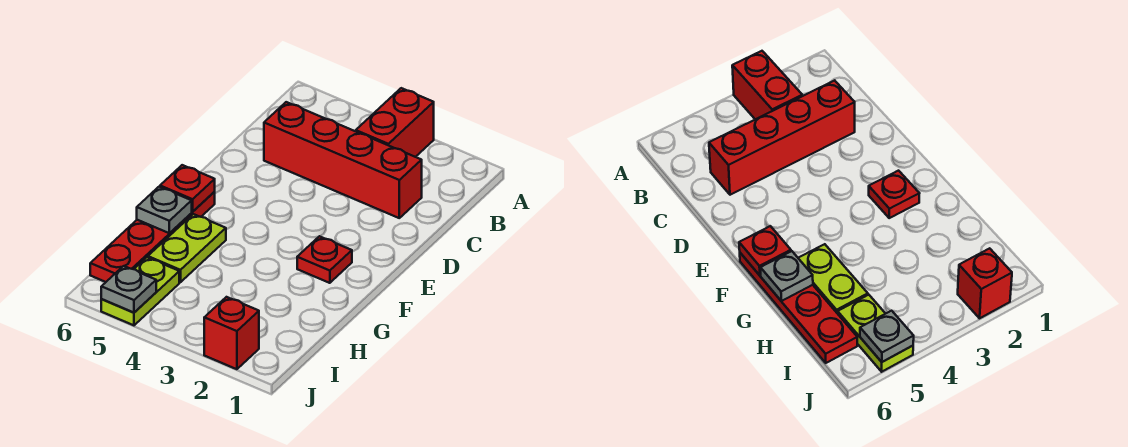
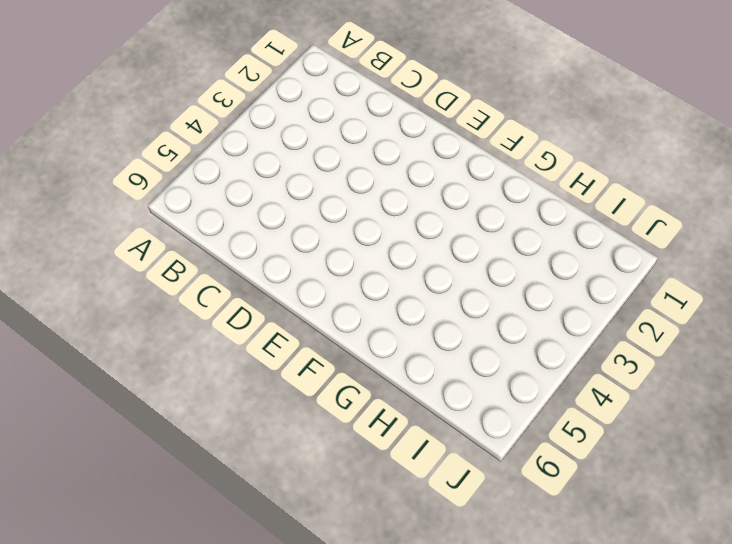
none -> red brick A3:B3 level 1
none -> red brick C2:C5 level 1

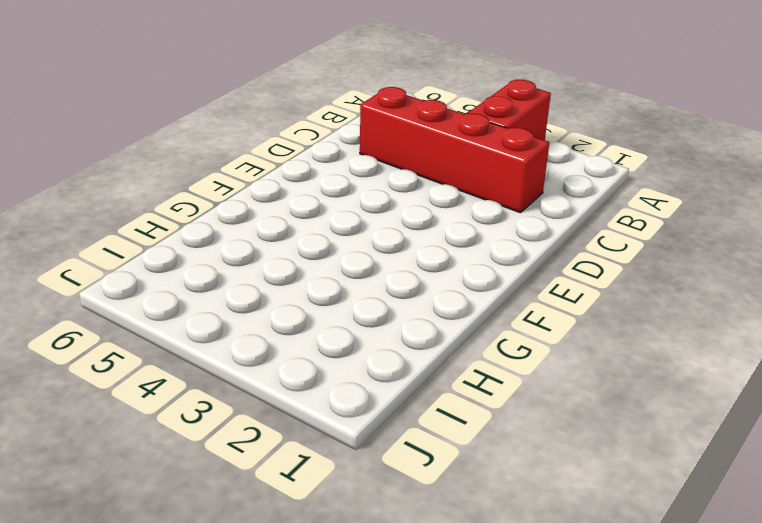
none -> red plate F2 level 1
none -> red plate F6:I6 level 1

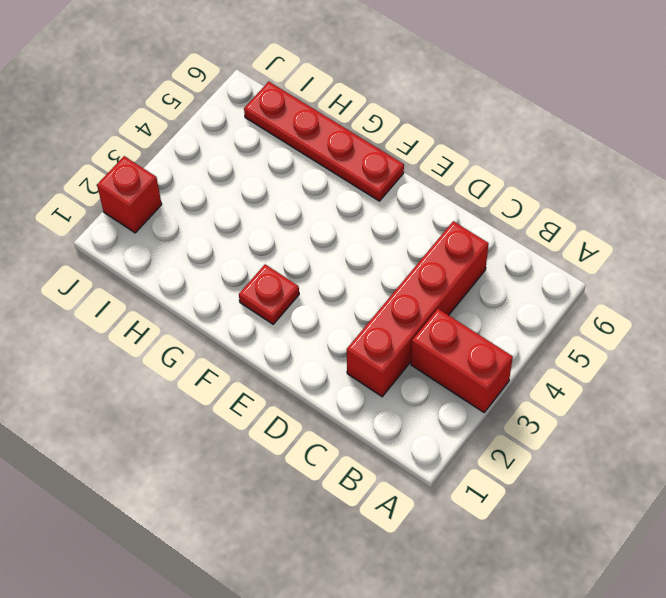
none -> lime plate G5:H5 level 1
none -> lime plate I5:J5 level 1

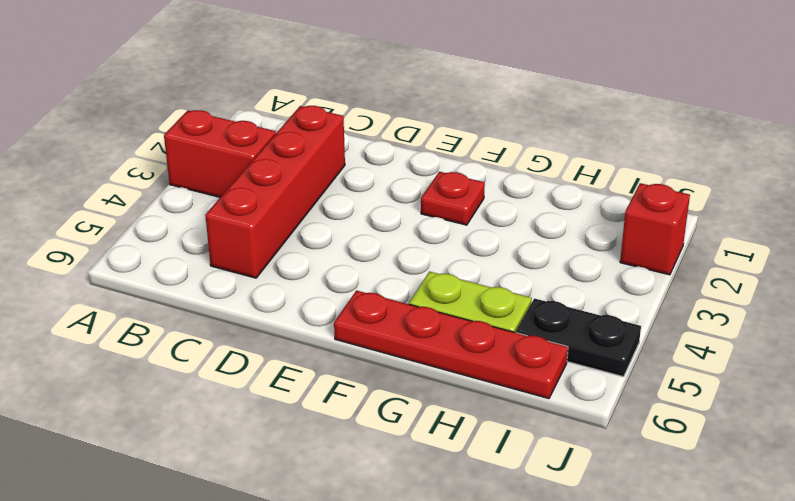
black plate I5:J5 level 1 -> lime plate I5:J5 level 1
none -> red plate F6 level 2
none -> grey plate G6 level 2

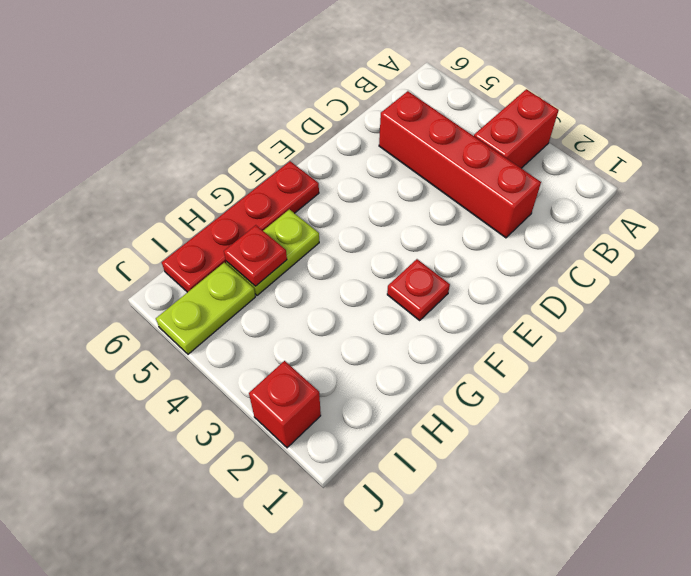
red plate H5 level 2 -> red plate F6 level 2
none -> grey plate G6 level 2
none -> grey plate J5 level 2

